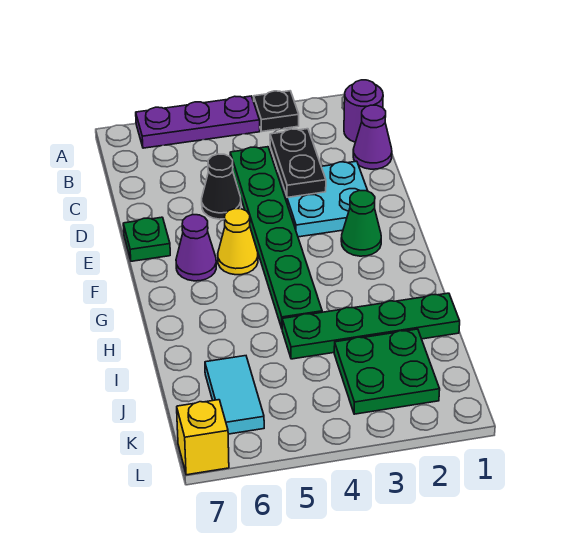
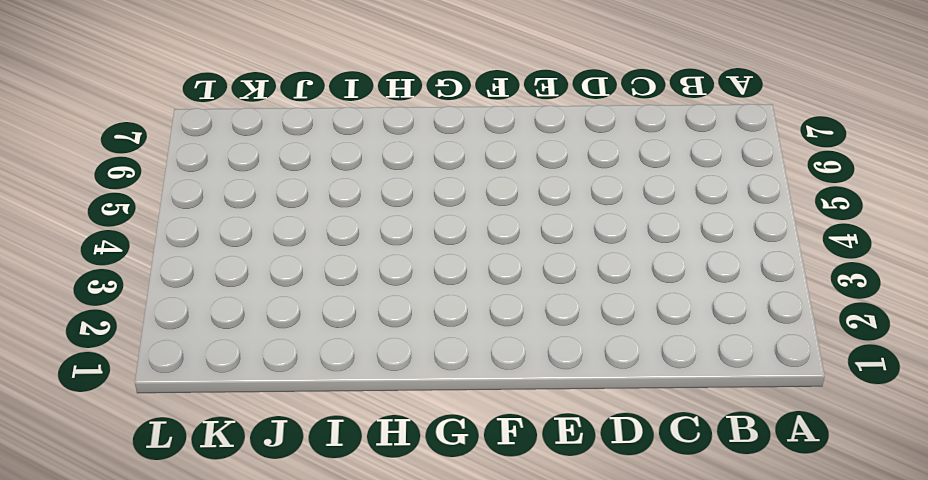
none -> black plate A3 level 1
none -> purple plate A4:A6 level 1
none -> purple round brick B1 level 1

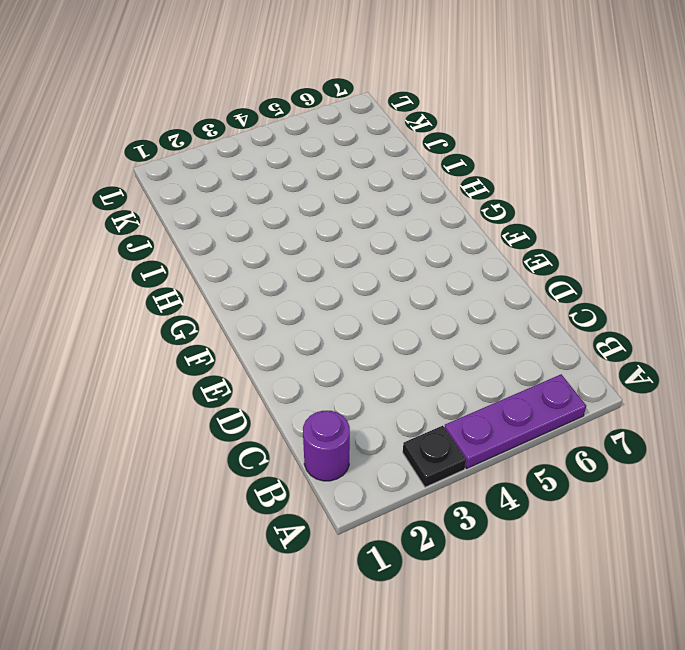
none -> purple cone C1 level 1
none -> green plate C4:H4 level 1
none -> cyan plate D2:E3 level 1

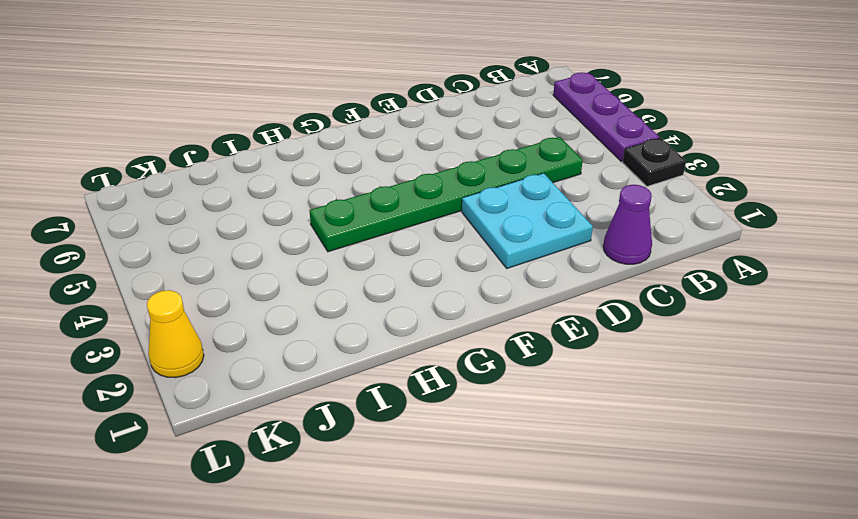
yellow cone L2 level 1 -> yellow cone F5 level 1
none -> purple round brick B1 level 1
none -> black cone D5 level 1
none -> green plate E7 level 1

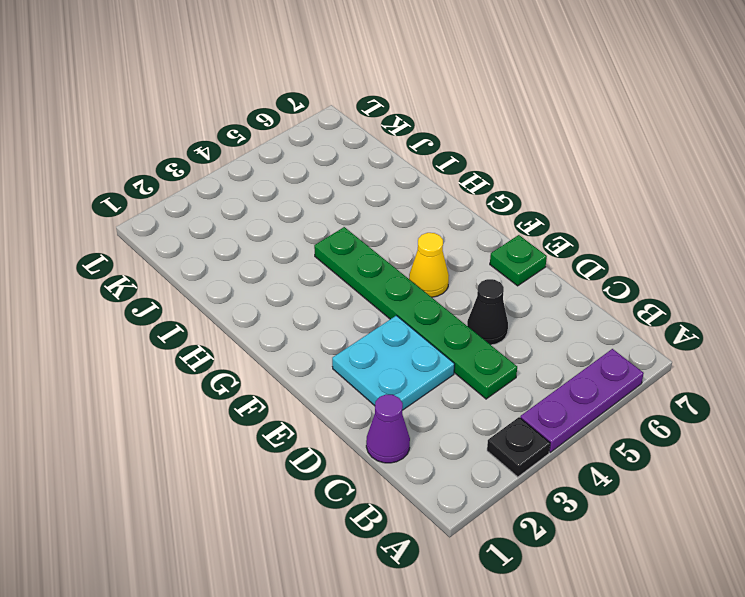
none -> purple round brick B1 level 1
none -> green cone F2 level 1
none -> purple cone F6 level 1

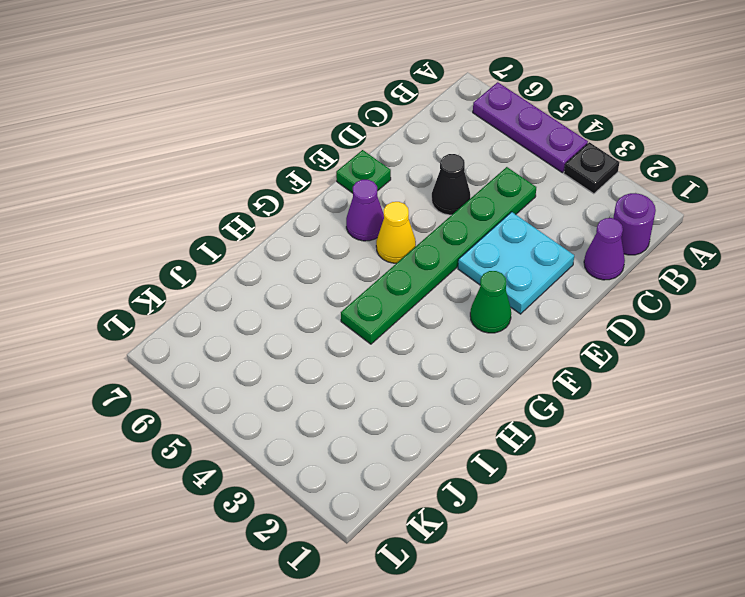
none -> green plate I1:I4 level 1
none -> green plate J2:K3 level 1
none -> cyan tile J6:K6 level 1

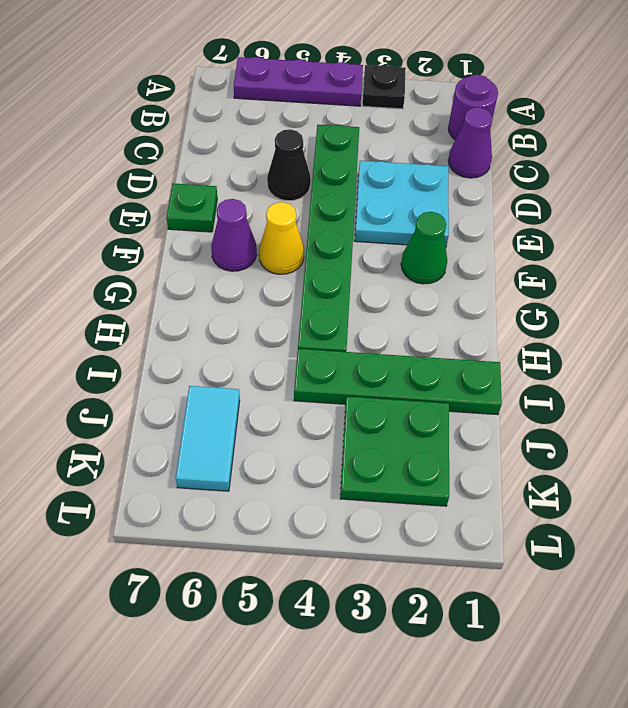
none -> yellow brick L7 level 1
none -> black plate C3:D3 level 2

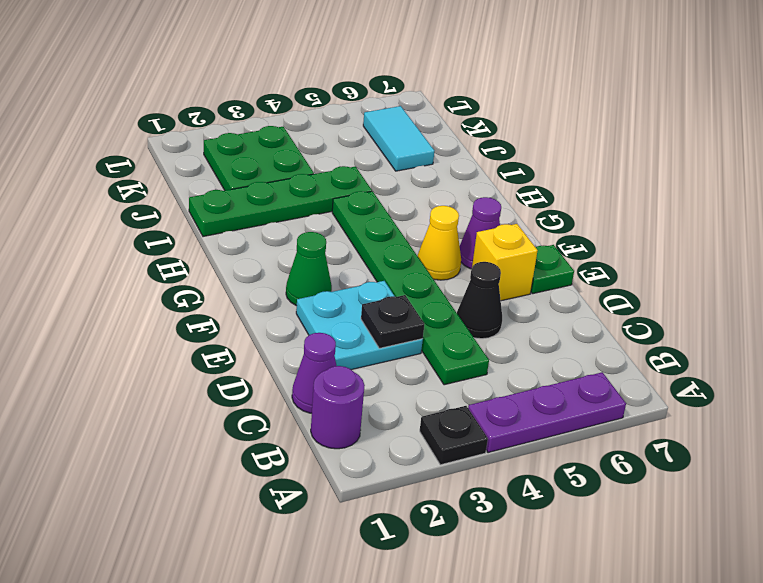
black plate D3 level 2 -> black plate C3:D3 level 2
yellow brick E6 level 1 -> yellow brick L7 level 1

